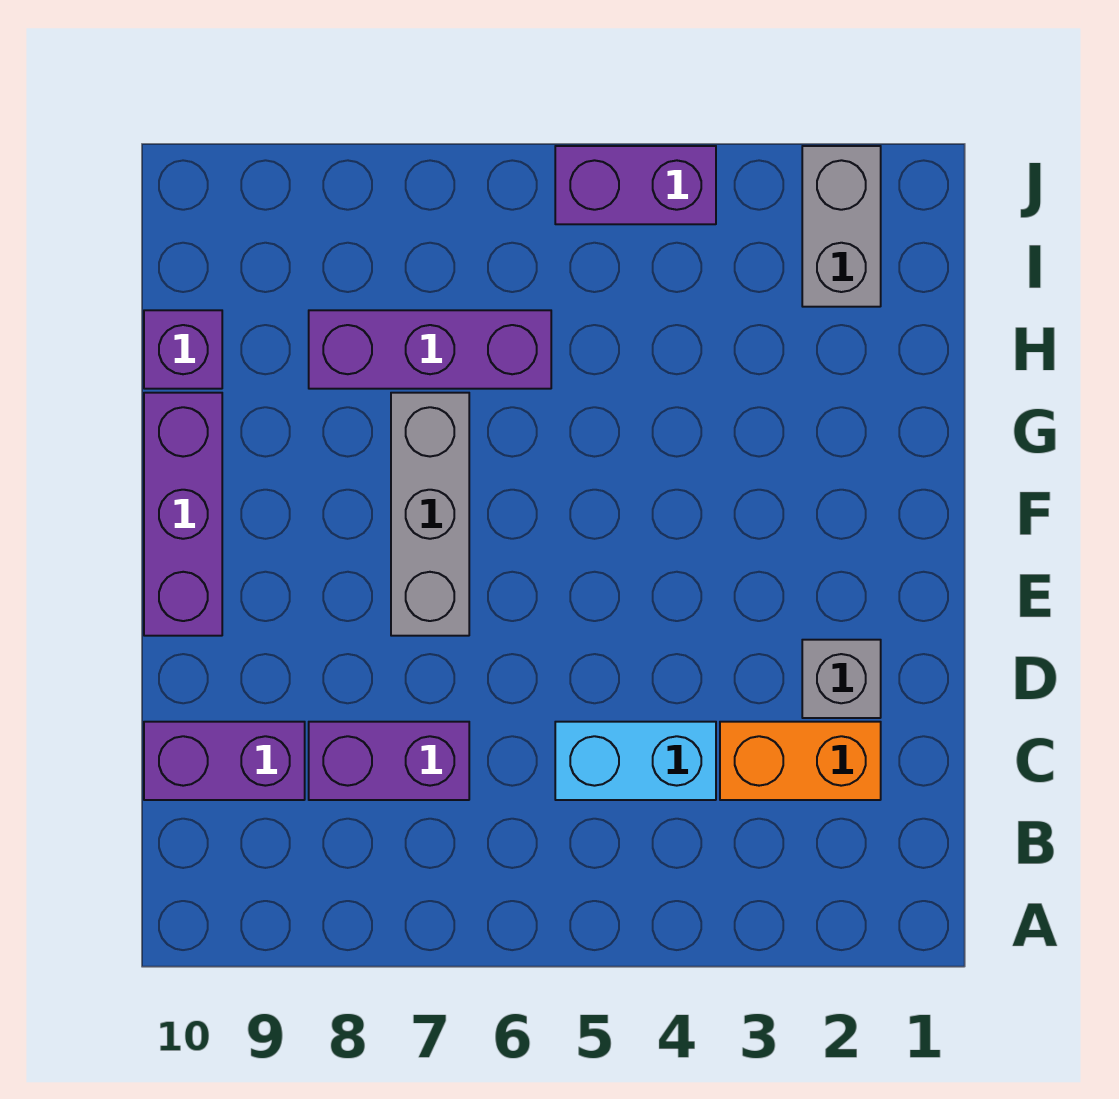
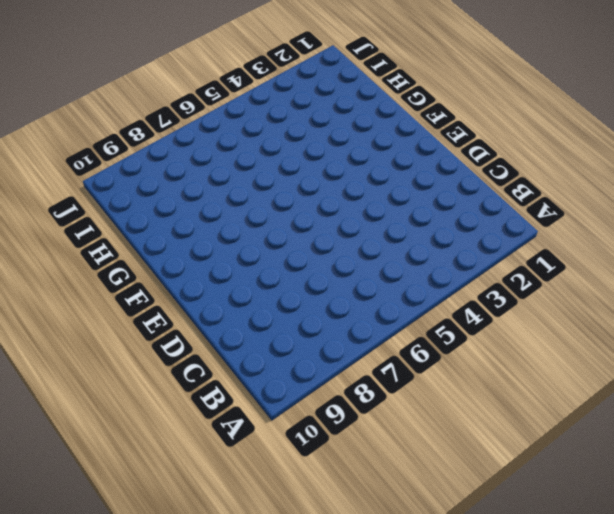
none -> orange brick C2:C3 level 1
none -> cyan brick C4:C5 level 1

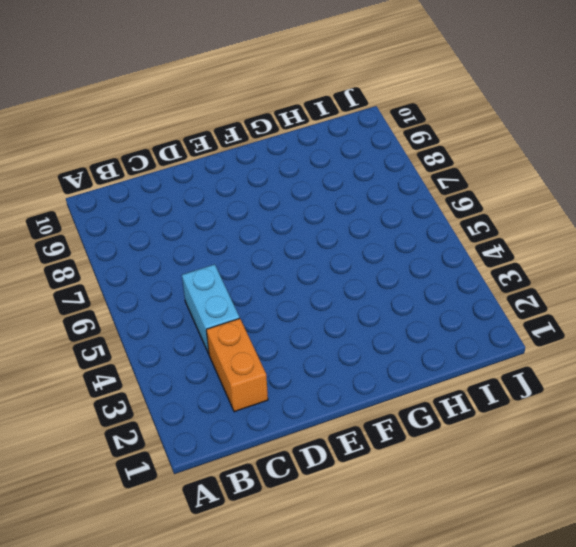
none -> purple brick C7:C8 level 1
none -> purple brick C9:C10 level 1

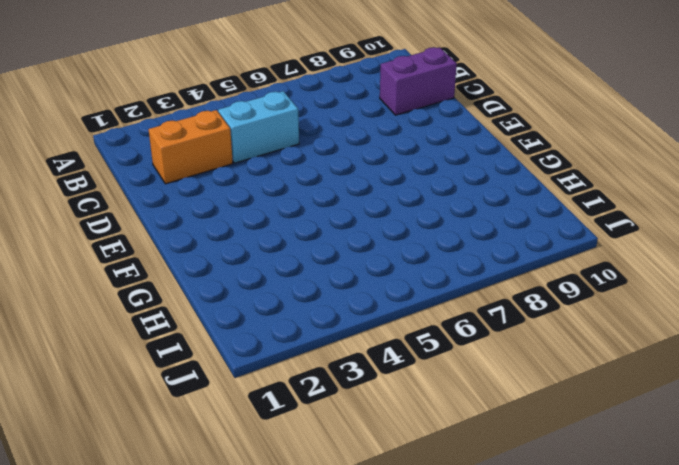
none -> purple brick C7:C8 level 1
none -> grey brick D2 level 1

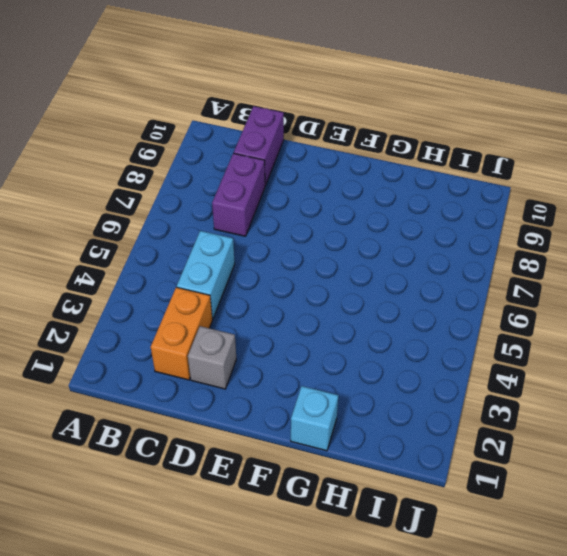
cyan brick G1 level 1 -> none
none -> grey brick E7:G7 level 1
none -> purple brick E10:G10 level 1

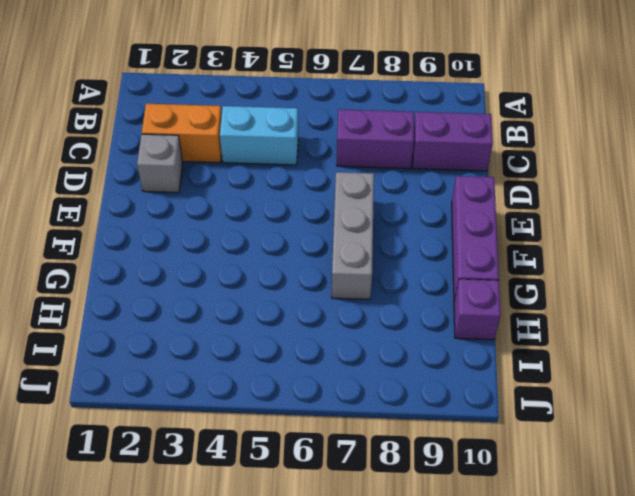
none -> purple brick H6:H8 level 1
none -> grey brick I2:J2 level 1

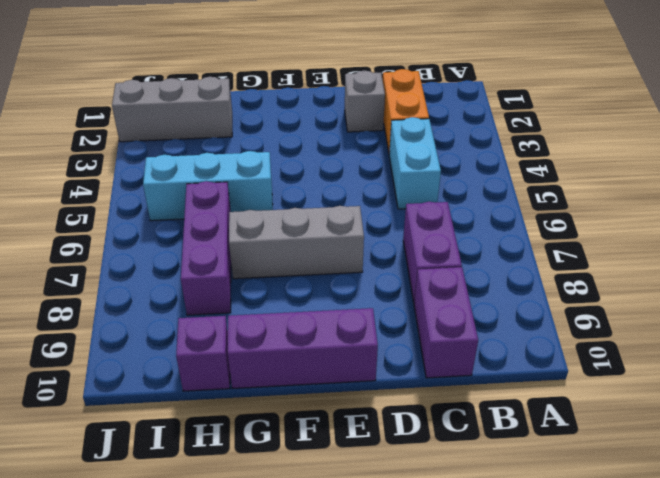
cyan brick G5:I5 level 1 -> none
grey brick H2:J2 level 1 -> grey brick I2:J2 level 1
none -> purple brick J4:J5 level 1

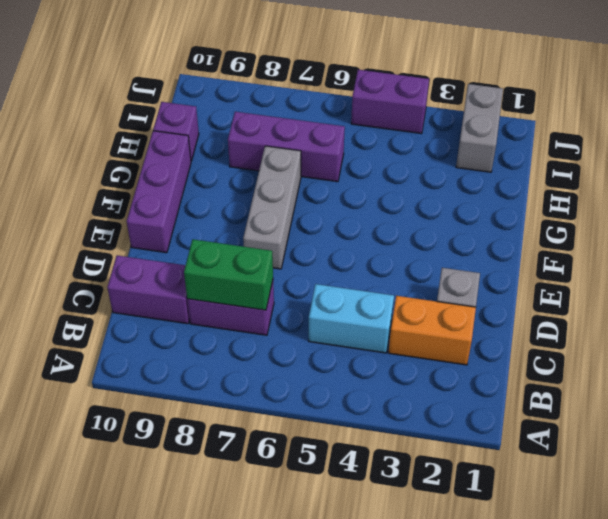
green brick C7:C8 level 2 -> none

